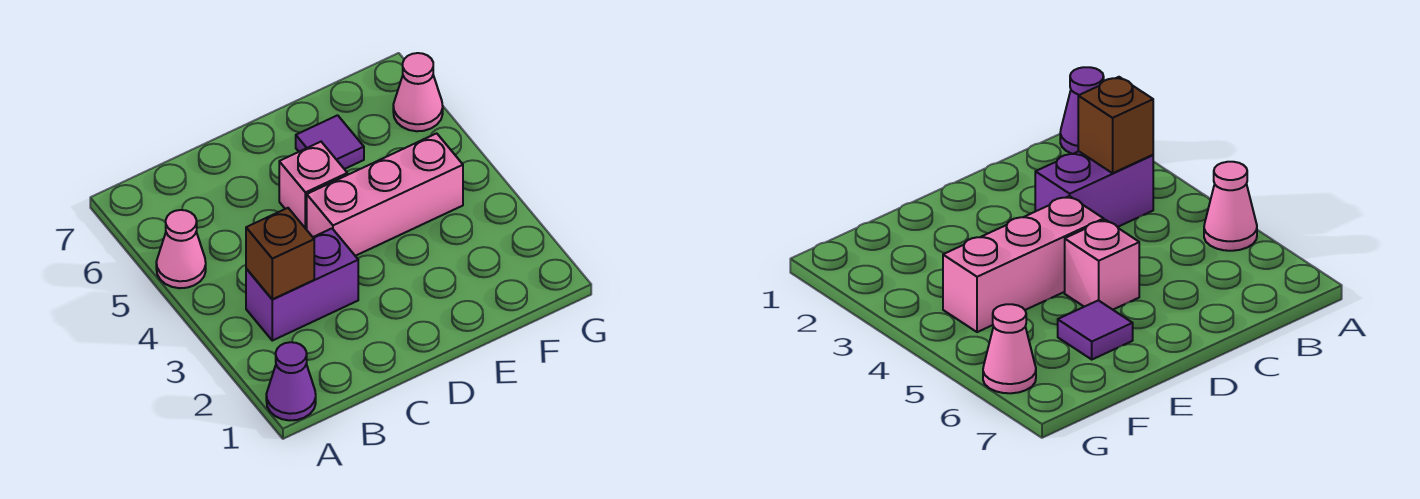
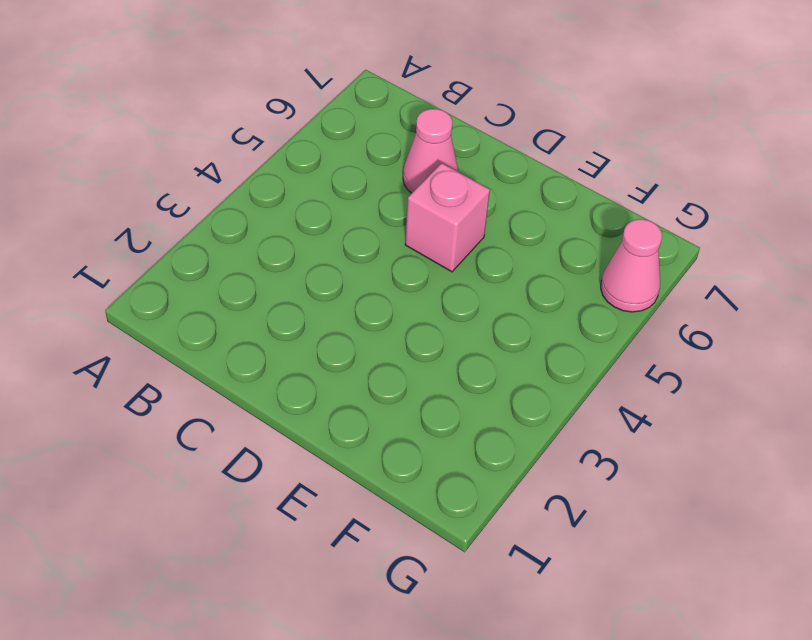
pink cone C6 level 1 -> pink cone A5 level 1
none -> purple cone A1 level 1
none -> purple brick B3:C3 level 1

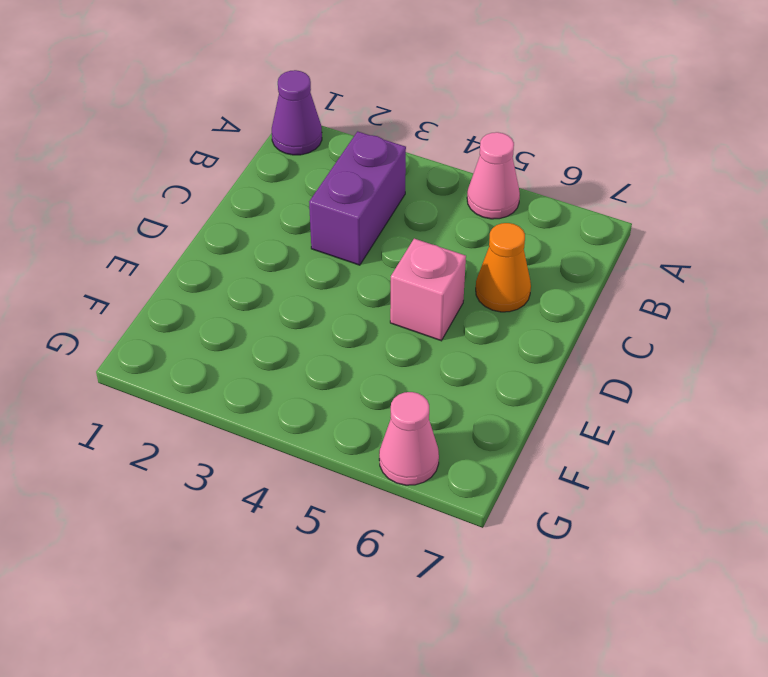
orange cone C6 level 1 -> none
none -> pink brick D4:F4 level 1
none -> purple tile E6 level 1

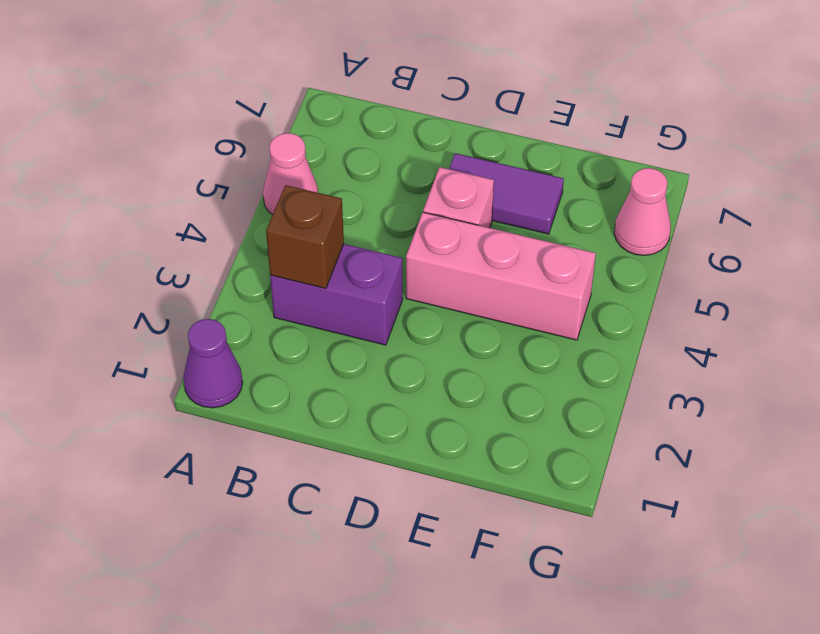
purple tile D6:E6 level 1 -> purple tile E6 level 1

